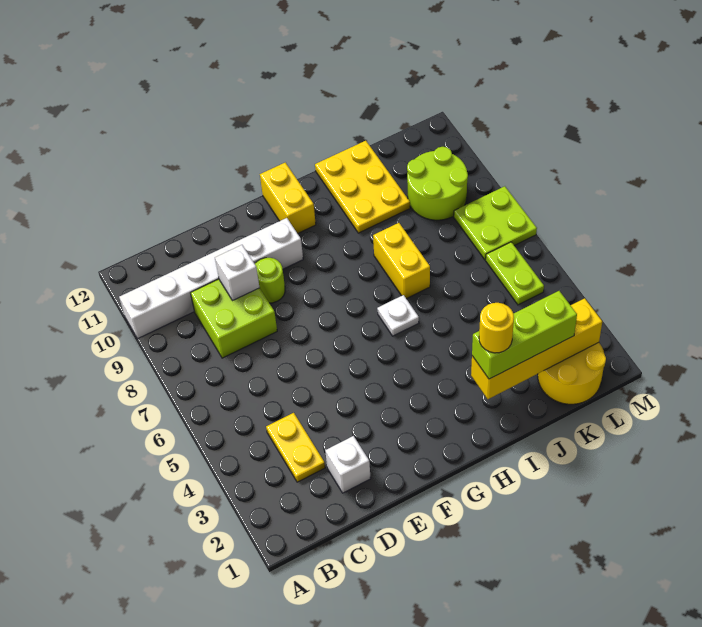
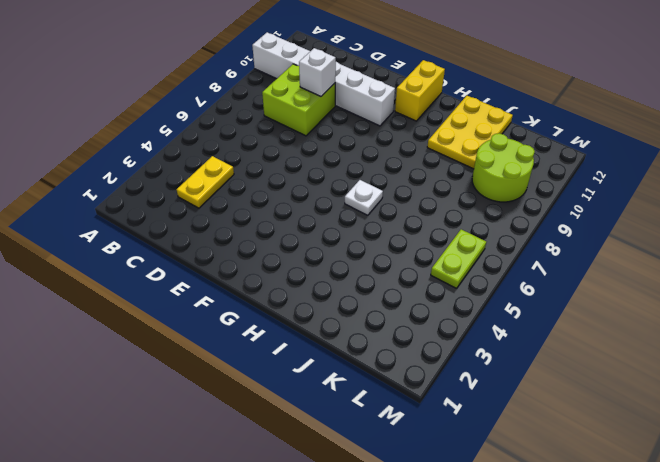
none -> white brick D2 level 1
none -> lime round brick E9 level 1
none -> yellow brick I7:I8 level 1

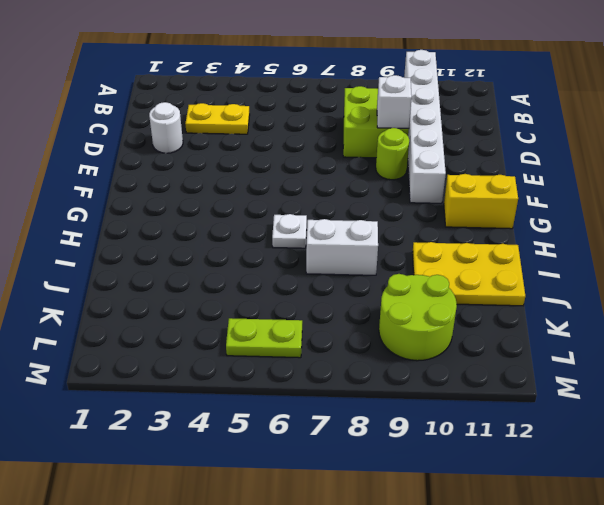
white round brick D2 level 1 -> white brick D2 level 1
white brick I7:I8 level 1 -> yellow brick I7:I8 level 1
none -> yellow round brick K1:L2 level 1
none -> lime plate L7:M8 level 1
none -> yellow brick I2:L2 level 2

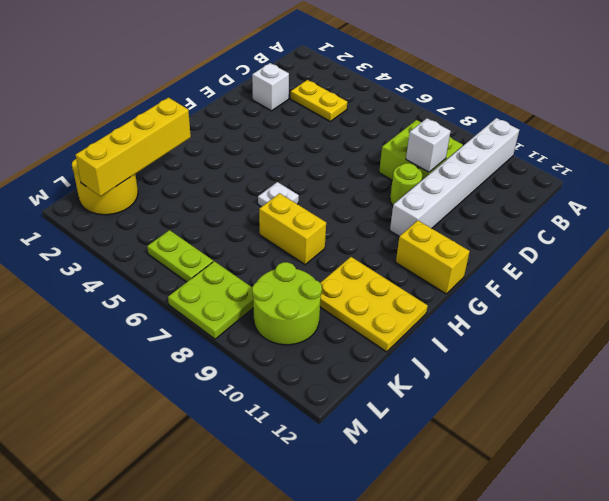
none -> lime brick I2:K2 level 3
none -> yellow round brick I2 level 4

